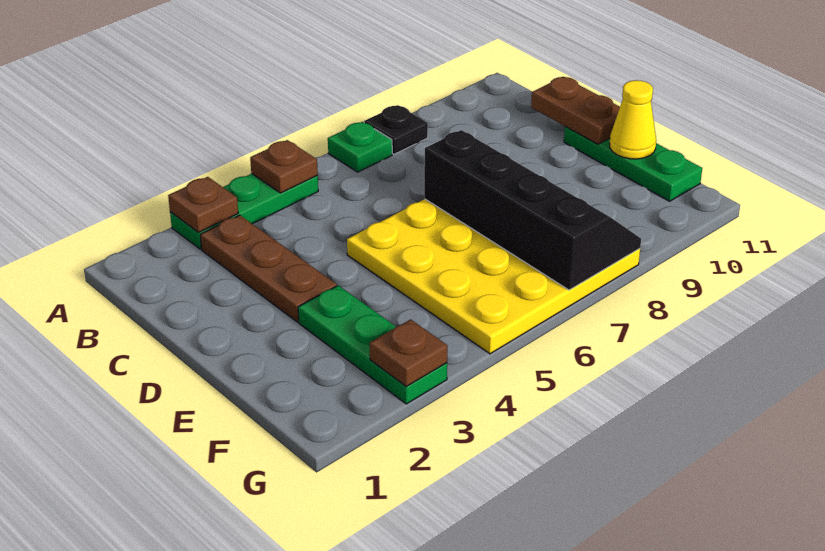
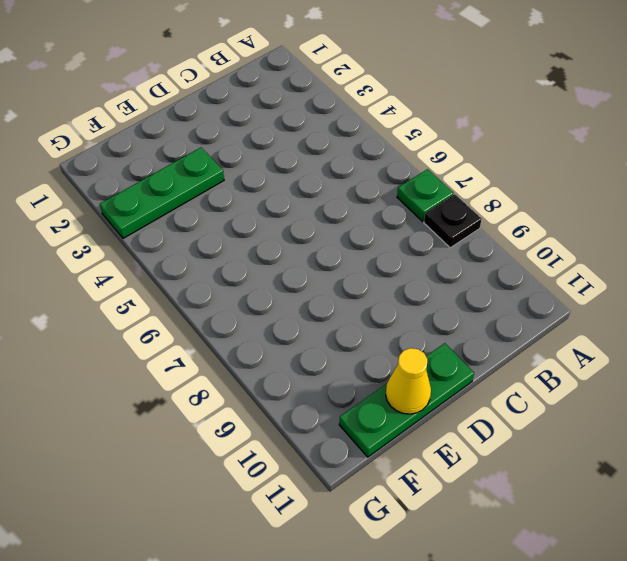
none -> green plate A3:A5 level 1
none -> brown plate B3:D3 level 1
none -> yellow plate D5:G8 level 1

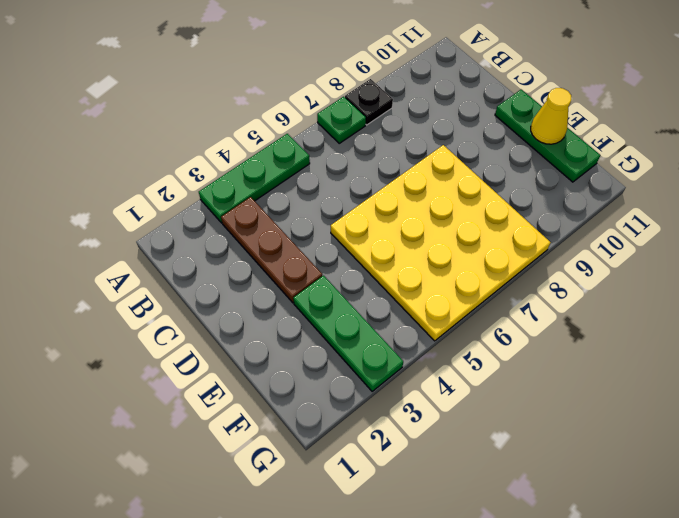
none -> brown plate A3 level 2
none -> brown plate A5 level 2
none -> brown plate C11:D11 level 2

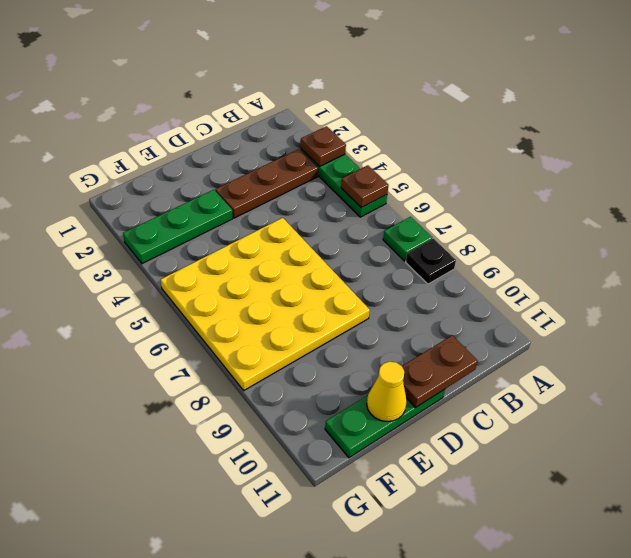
none -> black slope D7:G8 level 2 top 7
none -> brown plate G3 level 2

